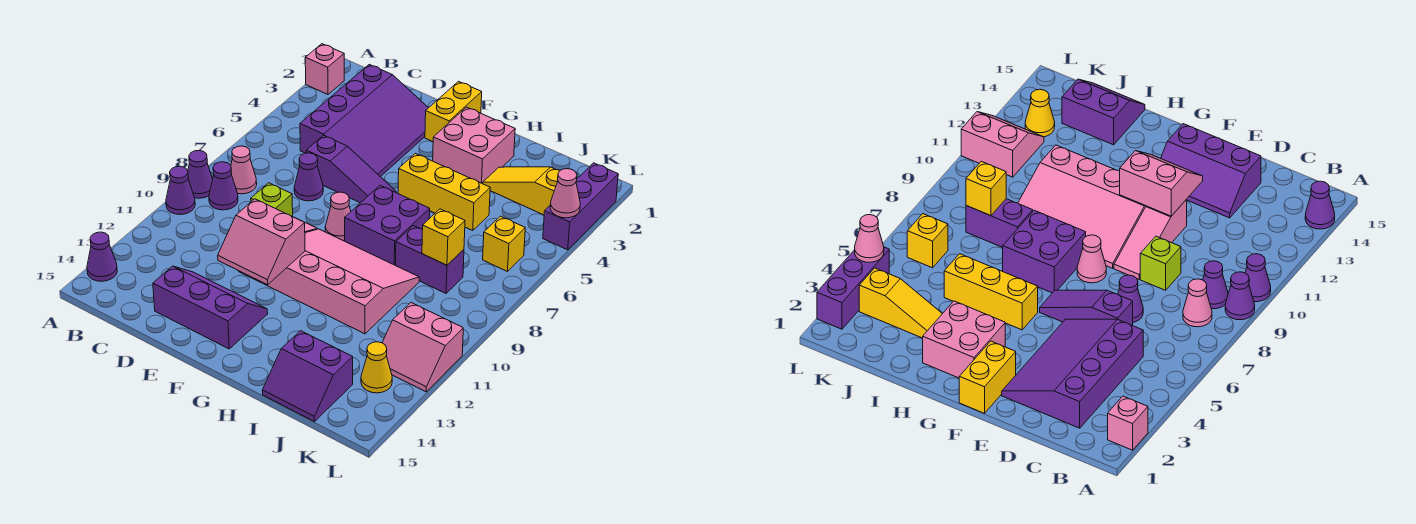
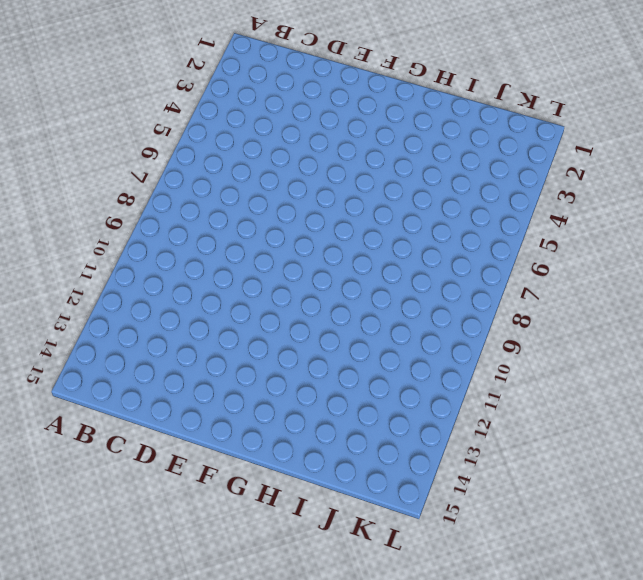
none -> pink brick A2 level 1
none -> purple cone A9 level 1
none -> purple cone A10 level 1

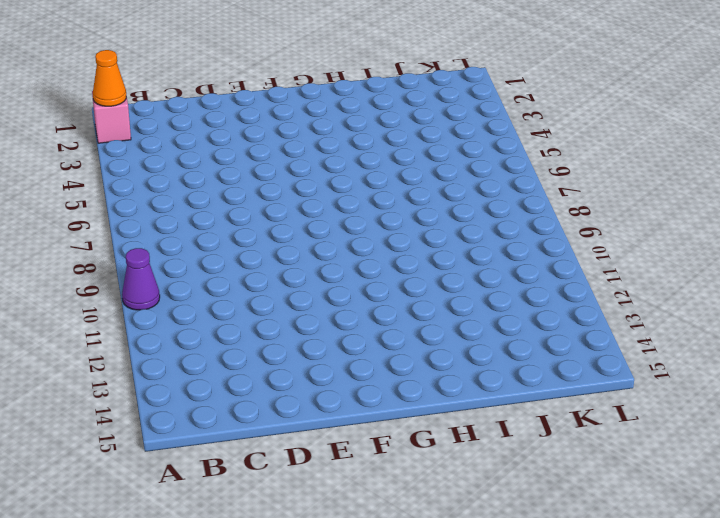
orange cone A2 level 2 -> none
none -> purple cone A9 level 1
none -> purple cone A14 level 1
none -> pink cone B8 level 1

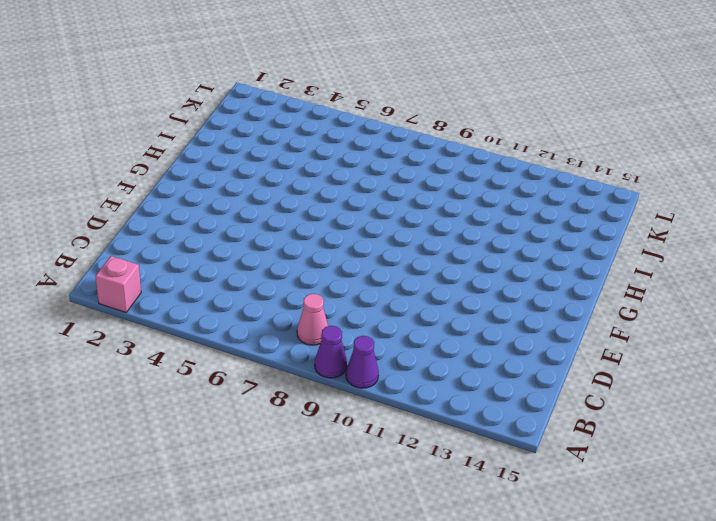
none -> purple cone A14 level 1
none -> purple cone B9 level 1
none -> purple slope C2:E5 level 1 top C

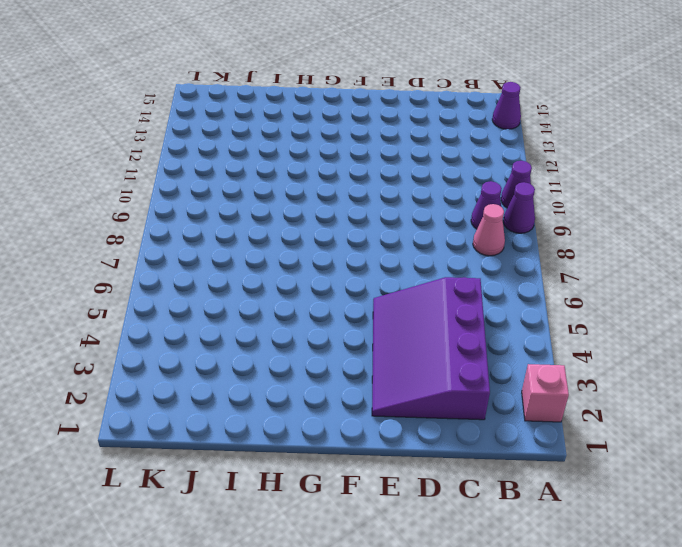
none -> purple slope D6:F6 level 1 top D
none -> purple cone D7 level 1
none -> lime brick D9 level 1

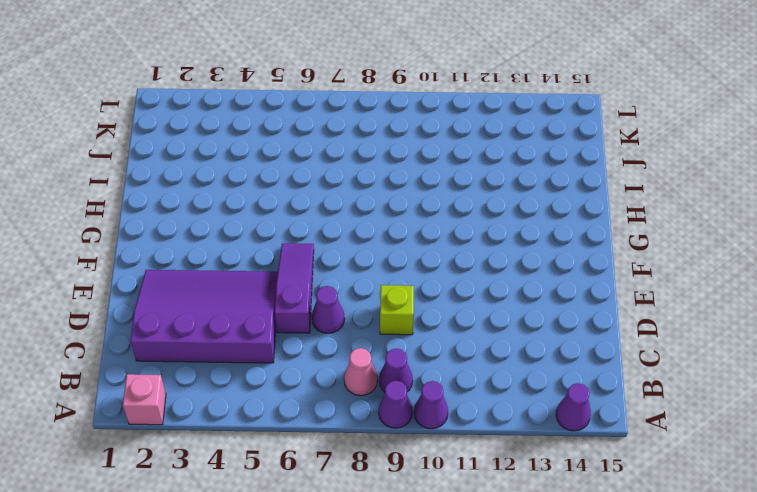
none -> purple slope D13:F14 level 1 top 14
none -> pink slope E9:E11 level 1 top 11
none -> yellow brick F1:F2 level 1

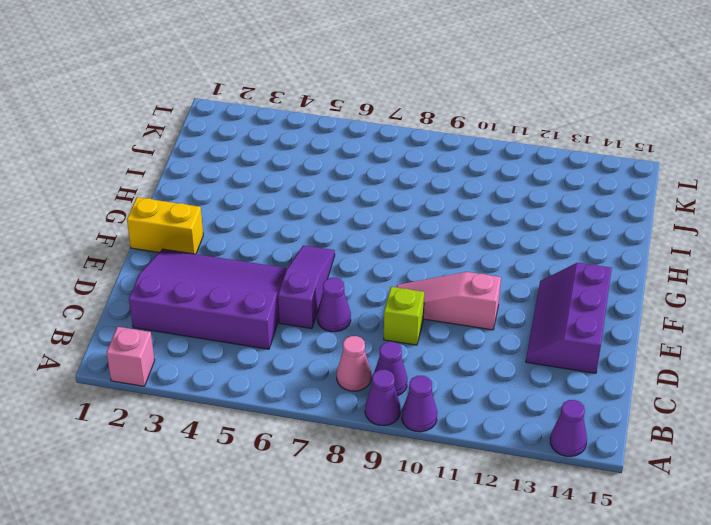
none -> pink cone F8 level 1
none -> pink slope F9:I11 level 1 top 11
none -> pink brick G2:H3 level 1

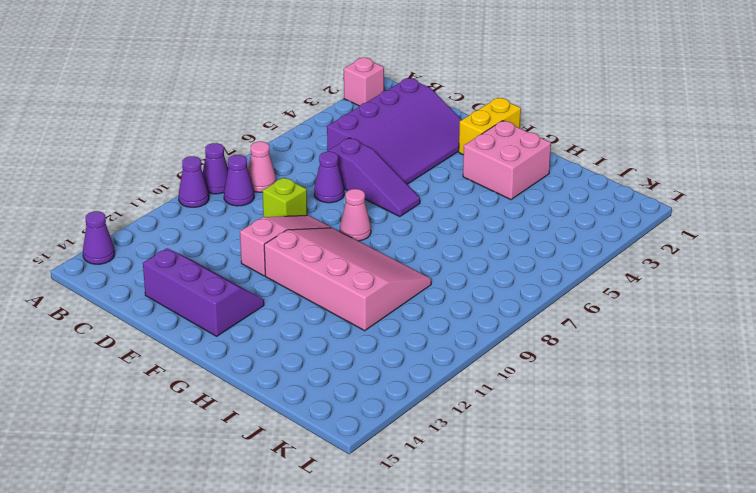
none -> yellow brick G5:I5 level 1
none -> purple brick G7:H8 level 1
none -> yellow slope I3:K3 level 1 top K

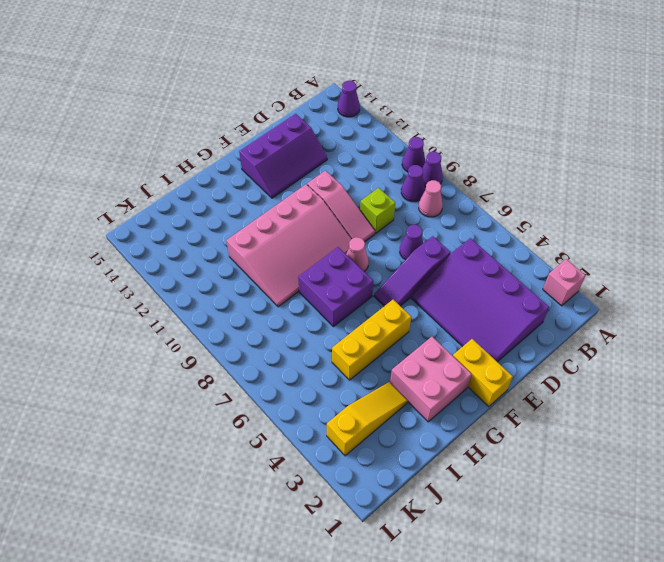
none -> purple brick I8:J8 level 1
none -> purple slope I14:J15 level 1 top 14
none -> yellow brick K6 level 1

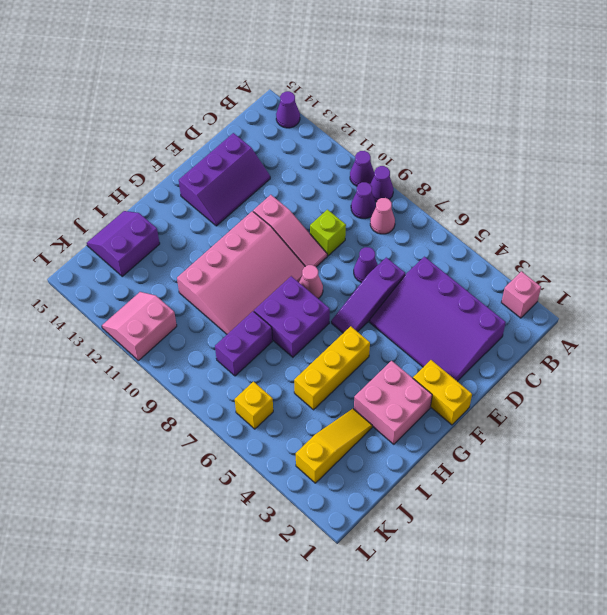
none -> yellow cone K13 level 1
none -> purple brick L2:L4 level 1
none -> pink slope E11:F12 level 2 top 11

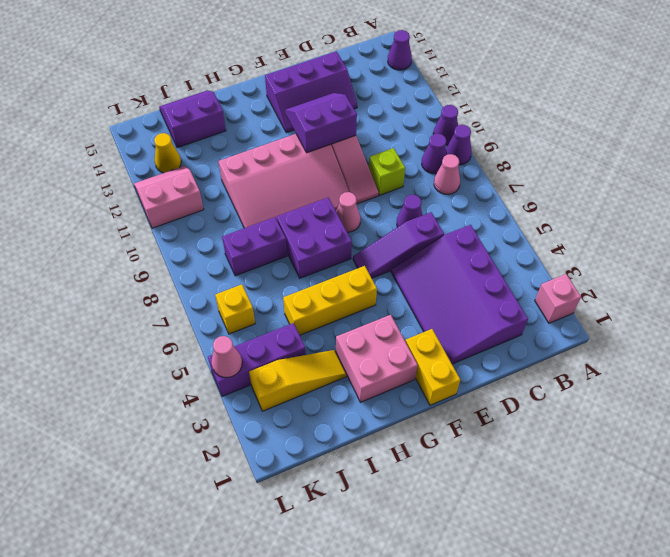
purple slope E11:F12 level 2 top 11 -> pink slope E11:F12 level 2 top 11
purple brick J4:L4 level 1 -> purple brick L2:L4 level 1
none -> yellow brick J8 level 2

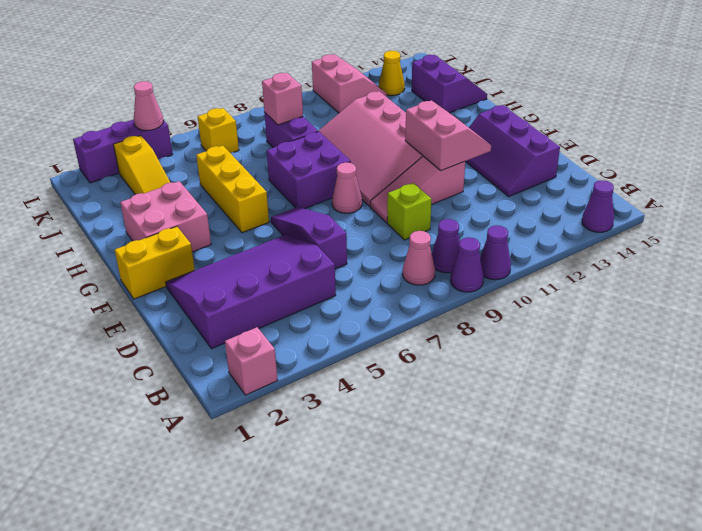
pink brick J8 level 2 -> yellow brick J8 level 2
none -> purple cone D7 level 1

